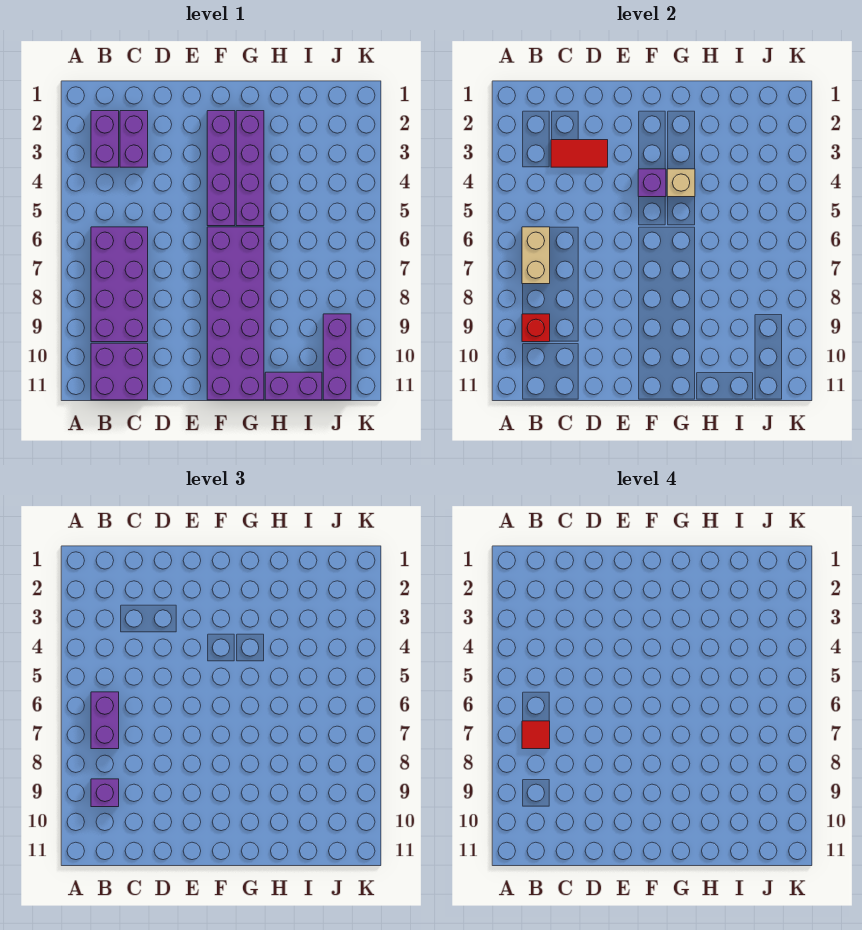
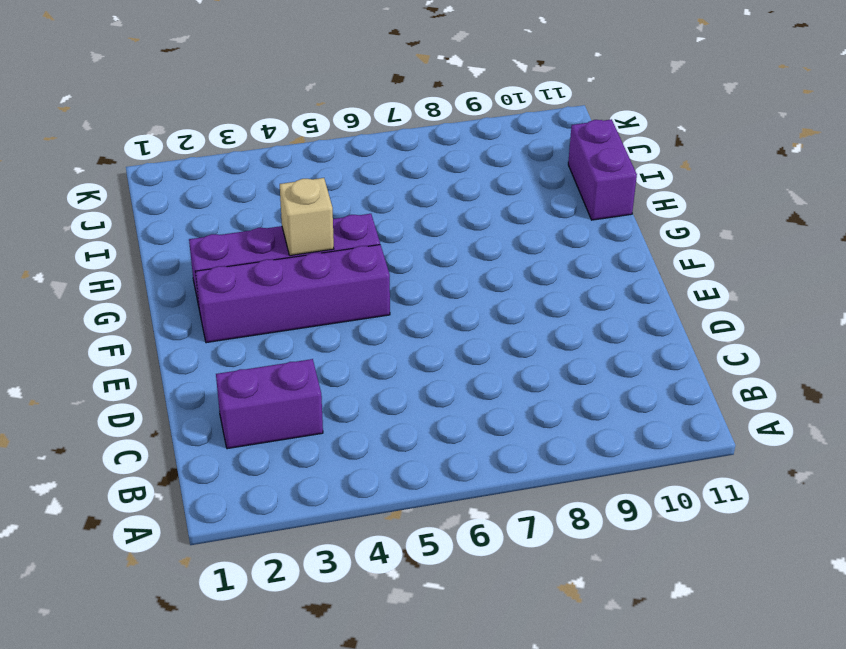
none -> purple brick B2:B3 level 1
none -> purple brick B6:C9 level 1
none -> purple brick B10:C11 level 1

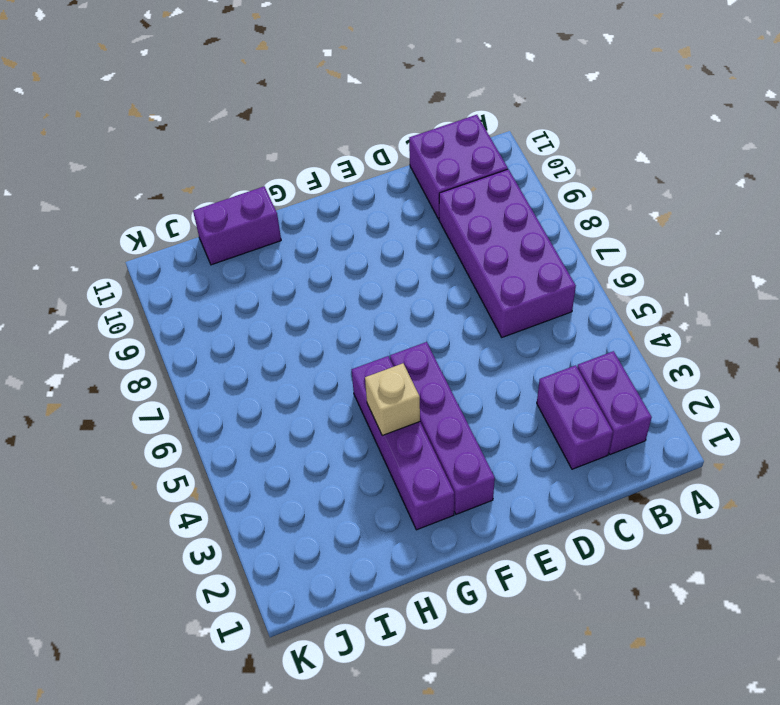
none -> purple brick F6:G11 level 1
none -> purple brick J9:J11 level 1
none -> tan brick B6:B7 level 2

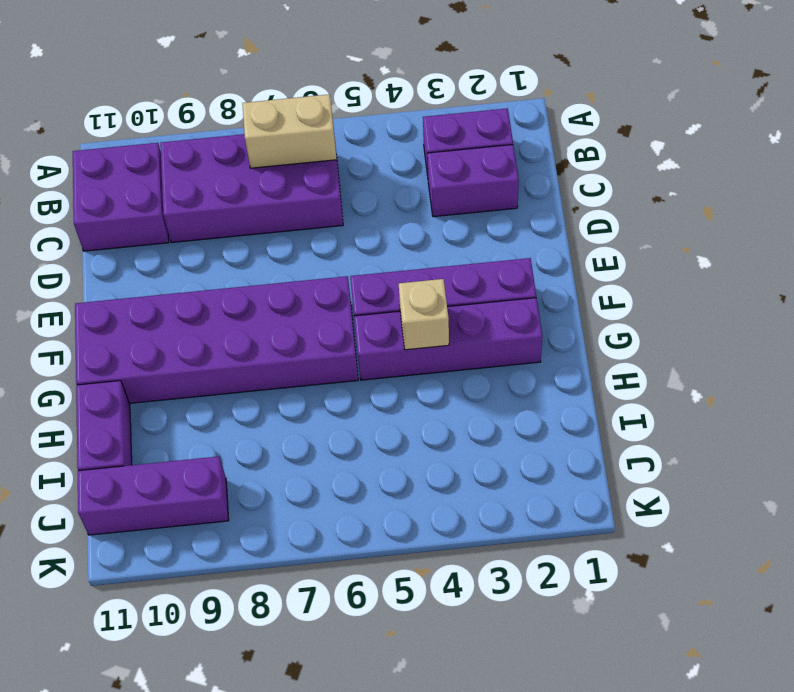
none -> red brick B9 level 2
none -> red tile C3:D3 level 2
none -> purple brick F4 level 2

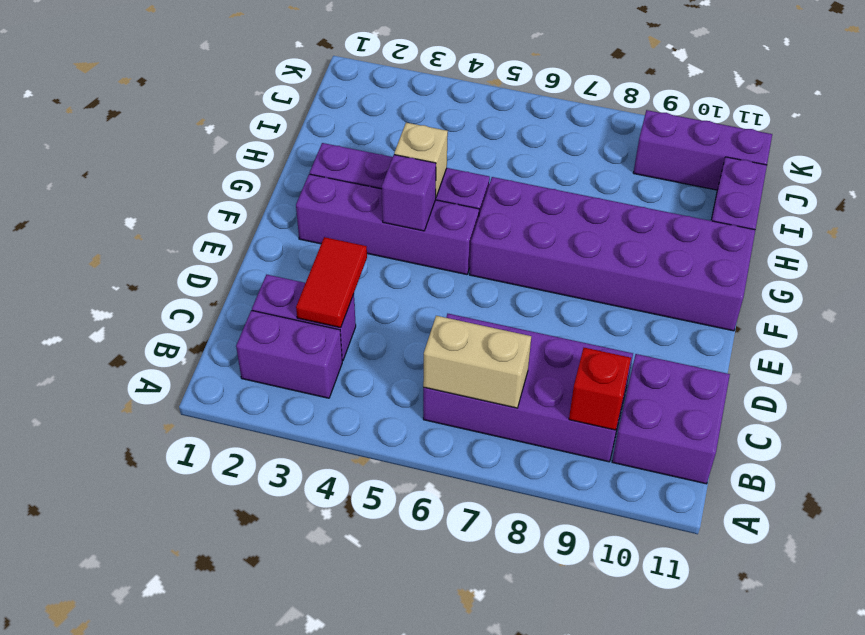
none -> purple brick B6:B7 level 3
none -> purple brick B9 level 3
none -> red tile B7 level 4

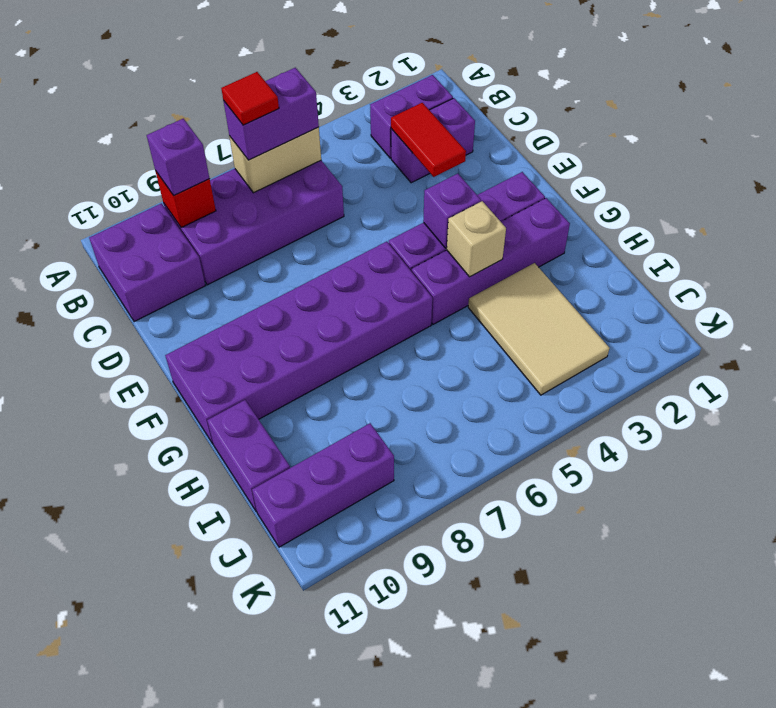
tan tile H3:J4 level 1 -> none

